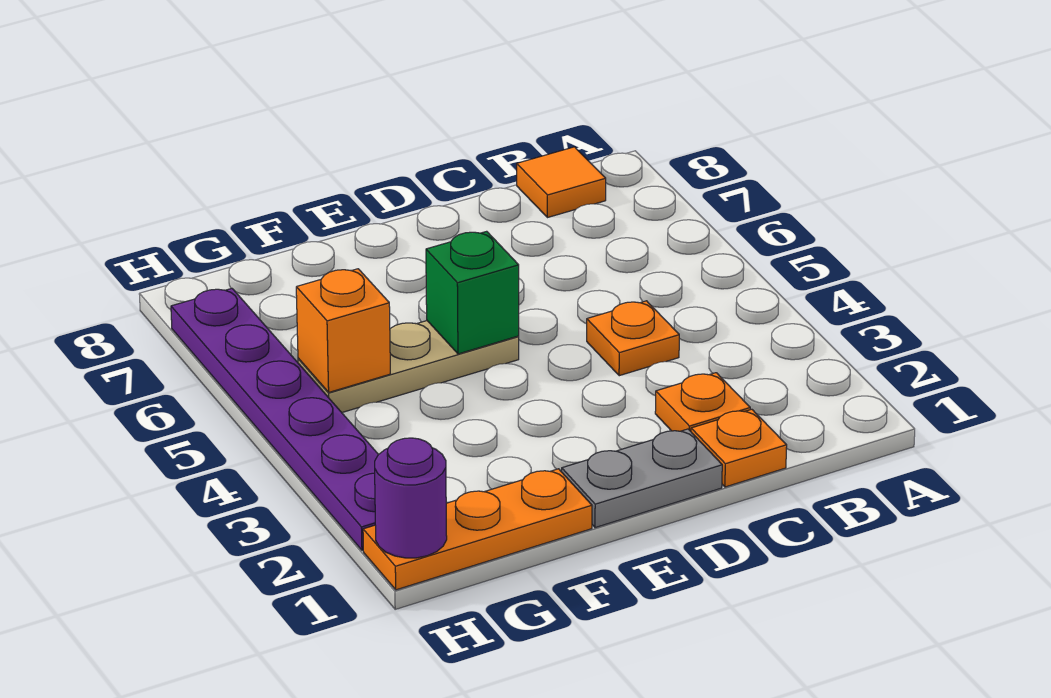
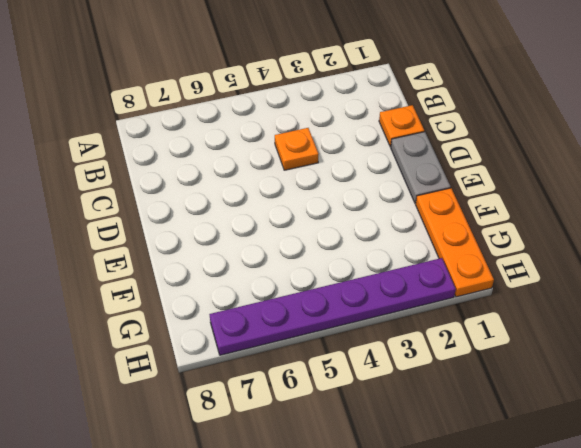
none -> orange tile B8 level 1
none -> orange plate C2 level 1

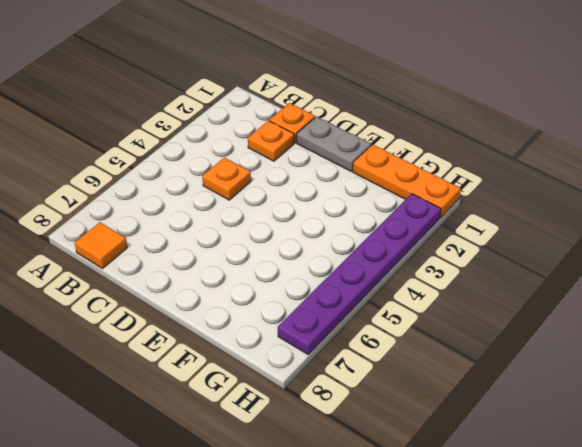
none -> tan plate E5:G5 level 1
none -> green brick E5 level 2

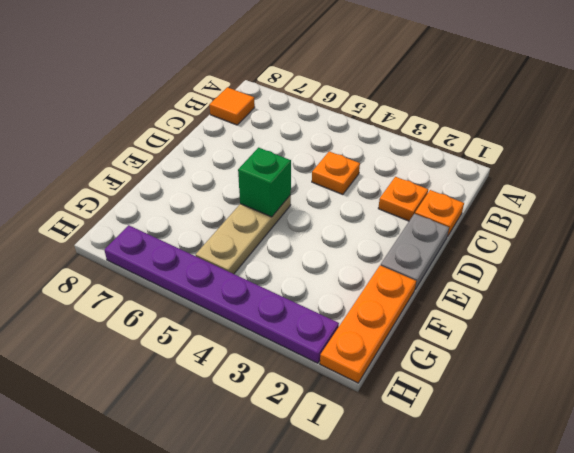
none -> orange brick G5 level 2
none -> purple round brick H1 level 2

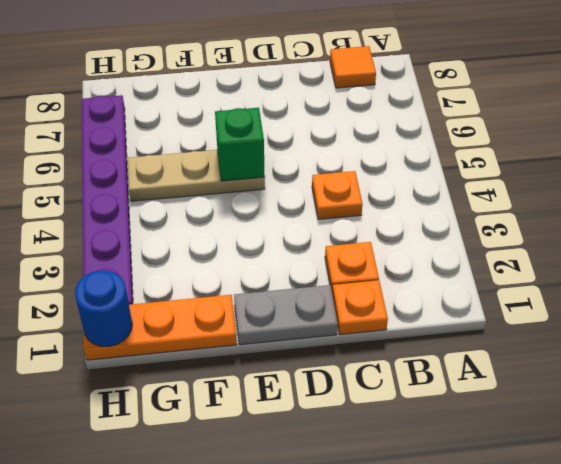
blue round brick H1 level 2 -> purple round brick H1 level 2
none -> orange brick G5 level 2

